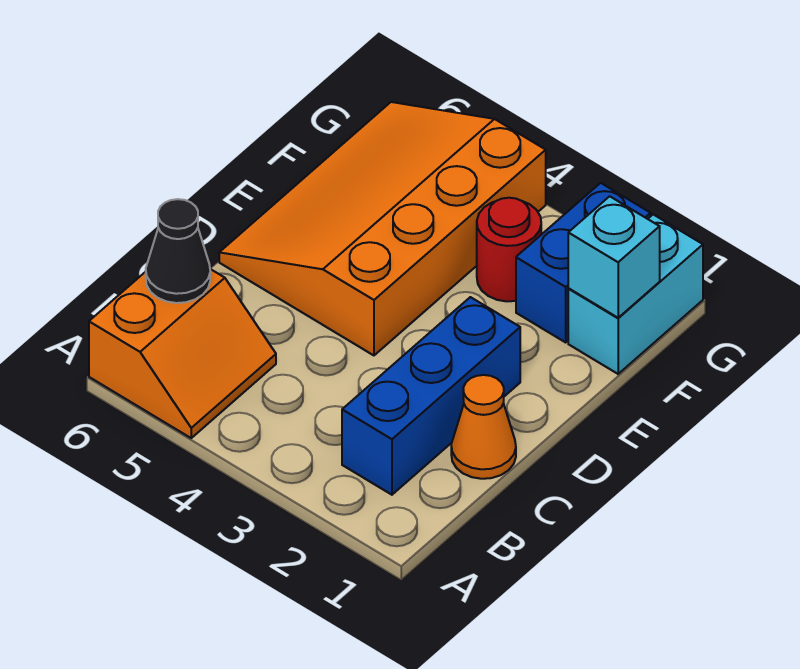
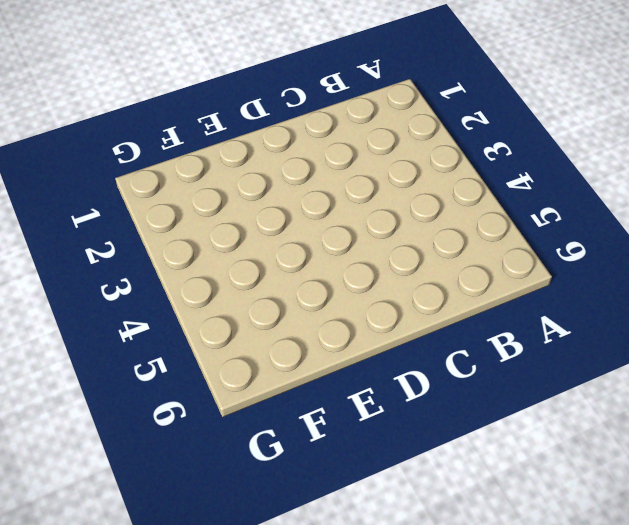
none -> orange slope A5:B6 level 1 top 6
none -> blue brick B2:D2 level 1

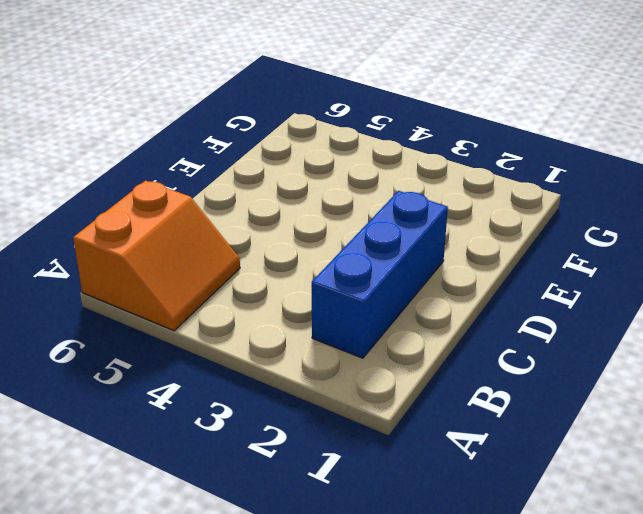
none -> orange cone C1 level 1
none -> orange slope D4:G6 level 1 top 4

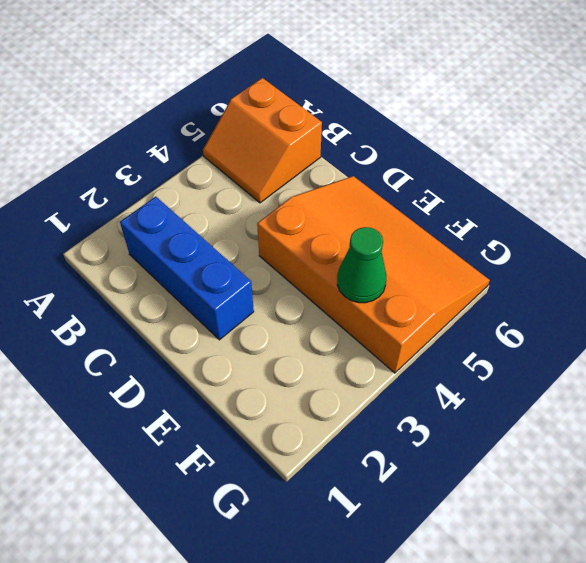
green cone F4 level 2 -> none
none -> orange cone C1 level 1
none -> cyan brick F1:G1 level 1

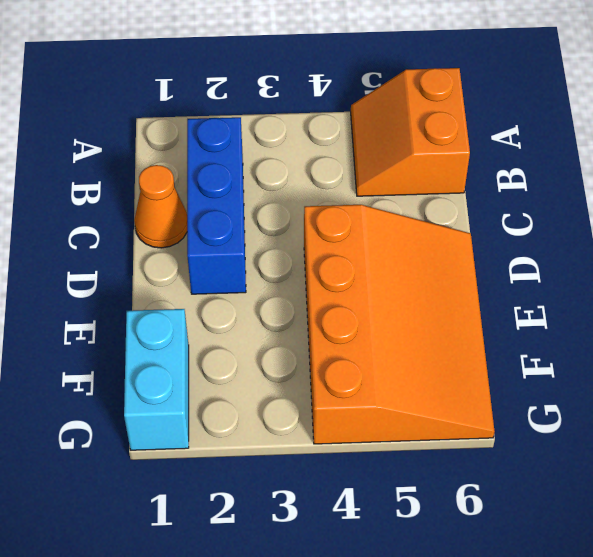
none -> blue brick F2:G2 level 1
none -> red round brick F3 level 1

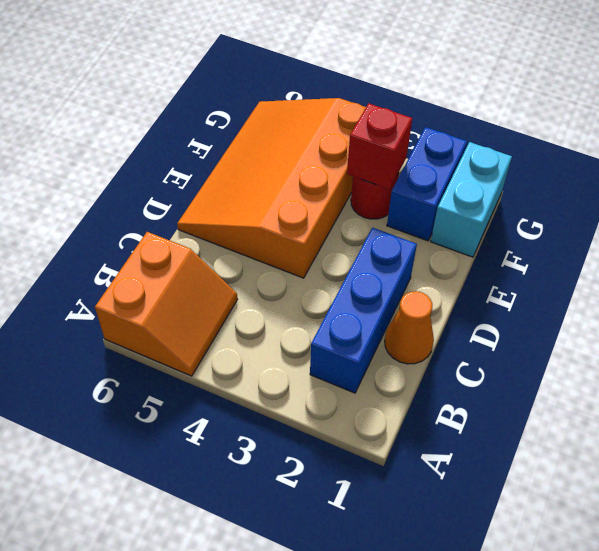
red brick F3 level 2 -> none
none -> black cone B6 level 2
none -> cyan brick F1 level 2

